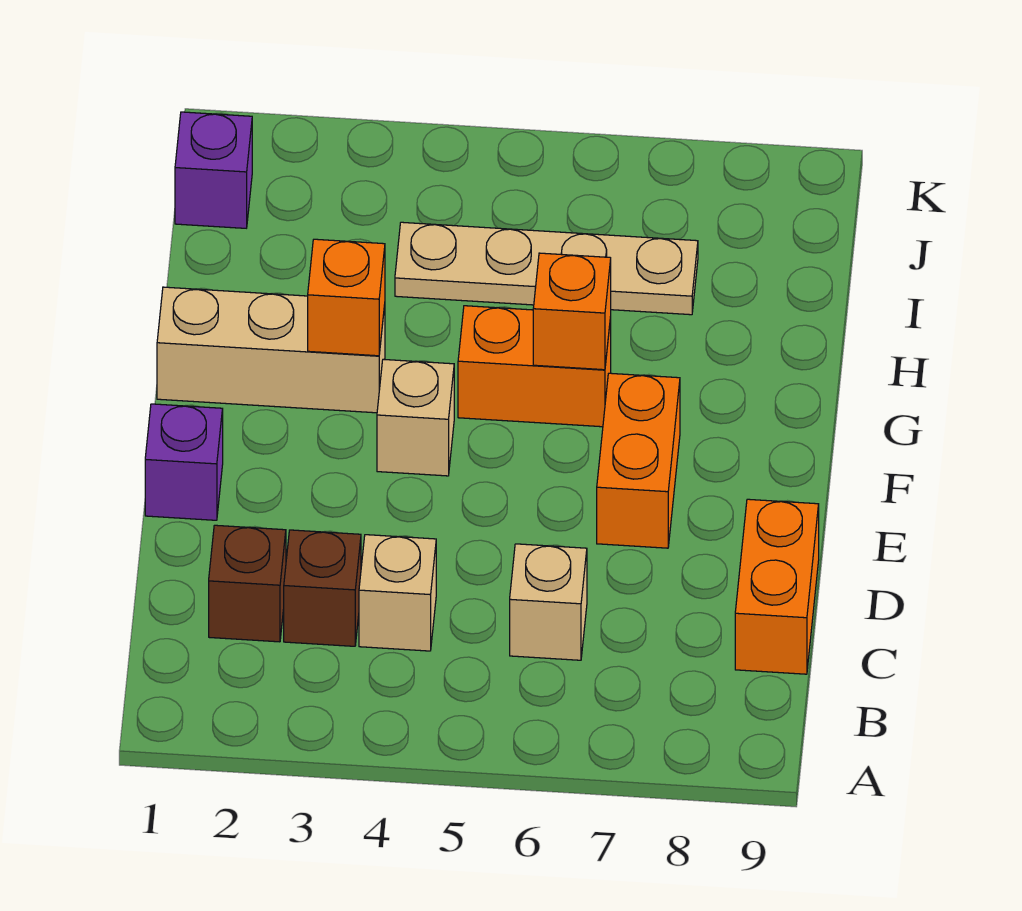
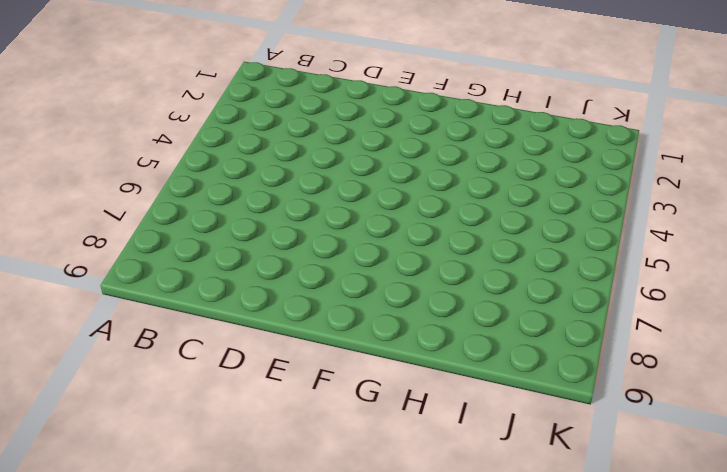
none -> brown brick C2 level 1
none -> brown brick C3 level 1
none -> tan brick C4 level 1

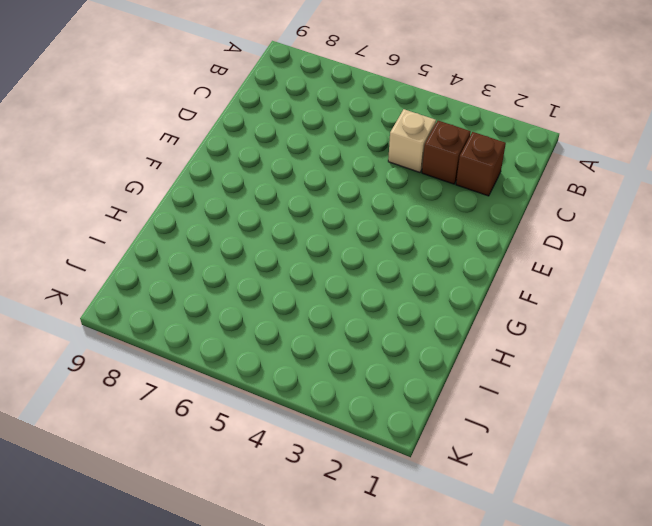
none -> tan brick C6 level 1
none -> orange brick C9:D9 level 1
none -> purple brick E1 level 1

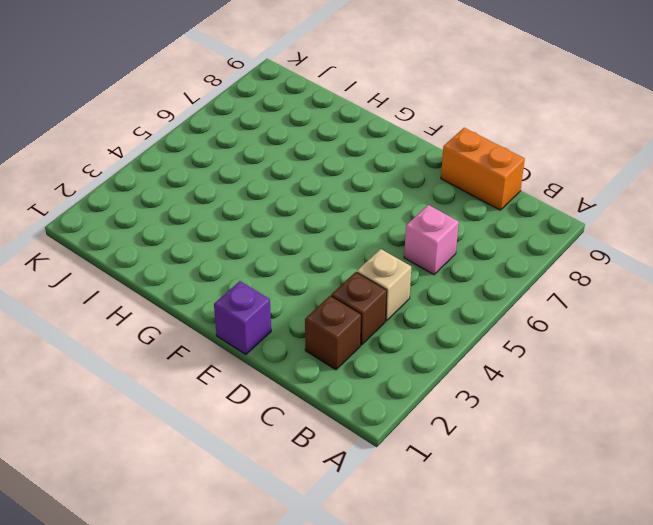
pink brick C6 level 1 -> tan brick C6 level 1
none -> orange brick E7:F7 level 1
none -> tan brick F4 level 1
none -> tan brick G1:G3 level 1

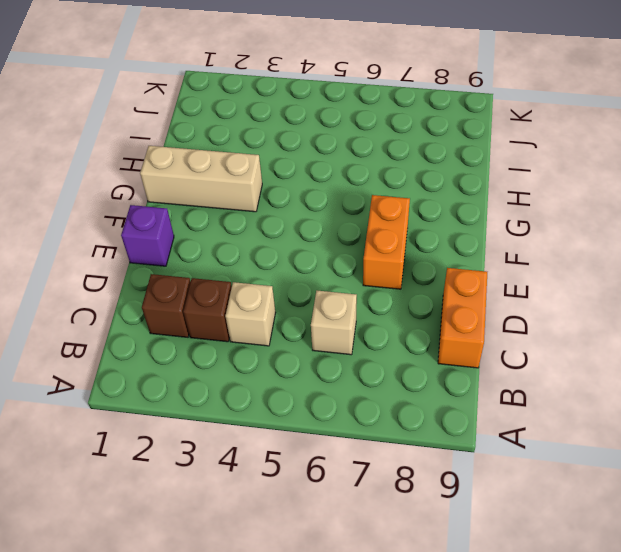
none -> tan brick F4 level 1
none -> orange brick G5:G6 level 1
none -> tan plate I4:I7 level 1

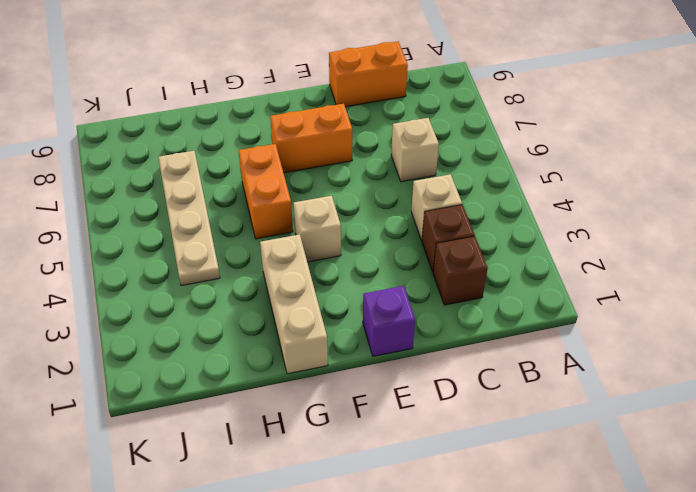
none -> purple brick J1 level 1
none -> orange brick G3 level 2
none -> orange brick G6 level 2

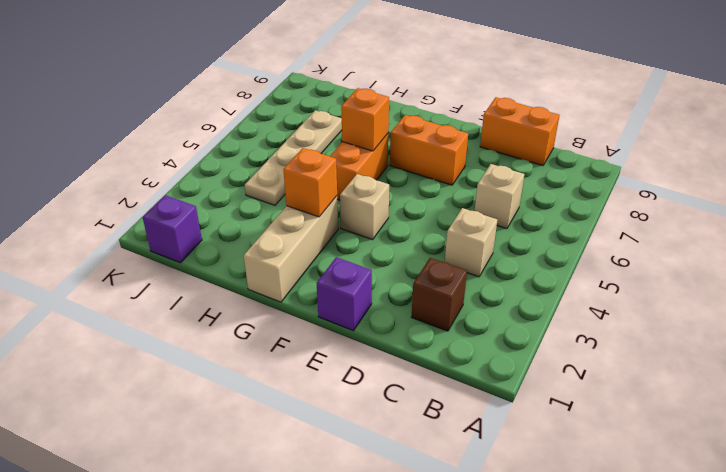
none -> brown brick C3 level 1

